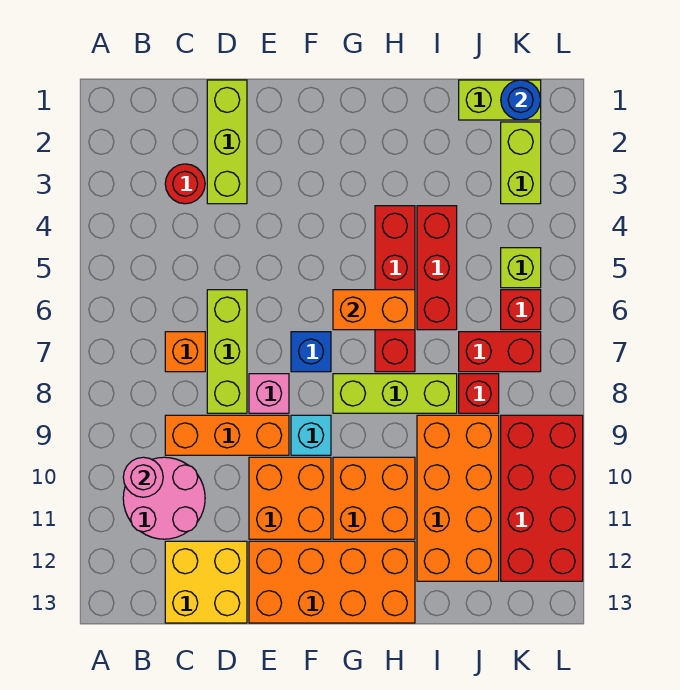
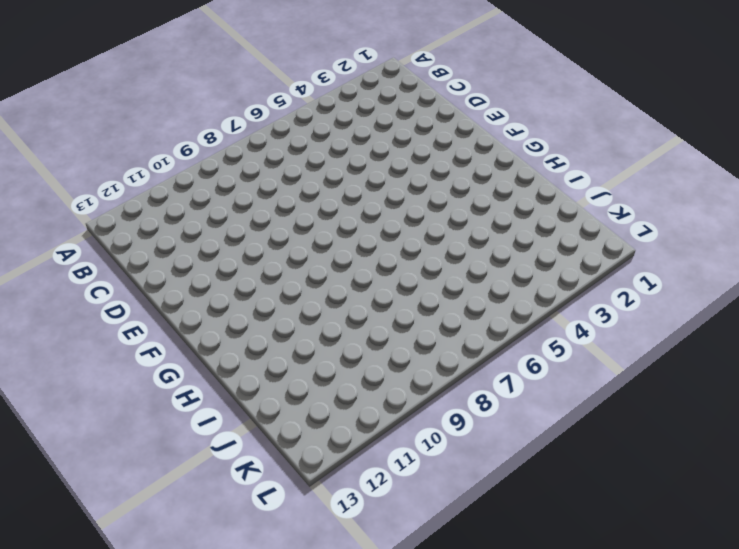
none -> pink round brick B10:C11 level 1
none -> red round brick C3 level 1
none -> orange brick C7 level 1

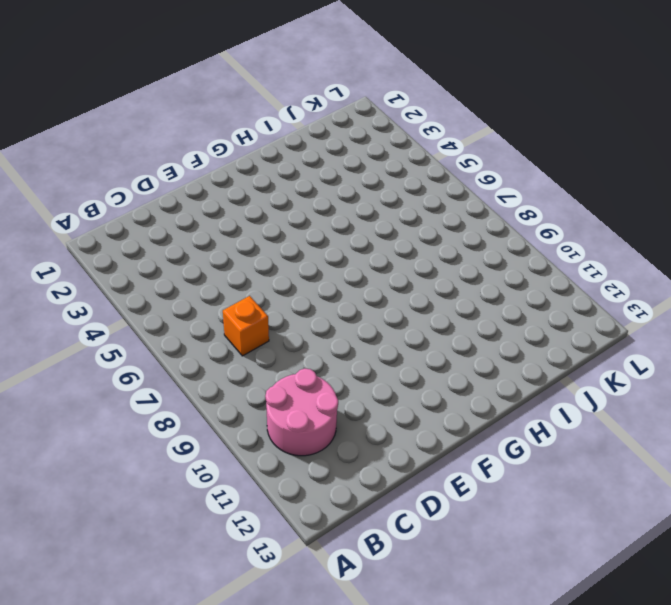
none -> red round brick C3 level 1
none -> orange brick C9:E9 level 1
none -> yellow brick C12:D13 level 1

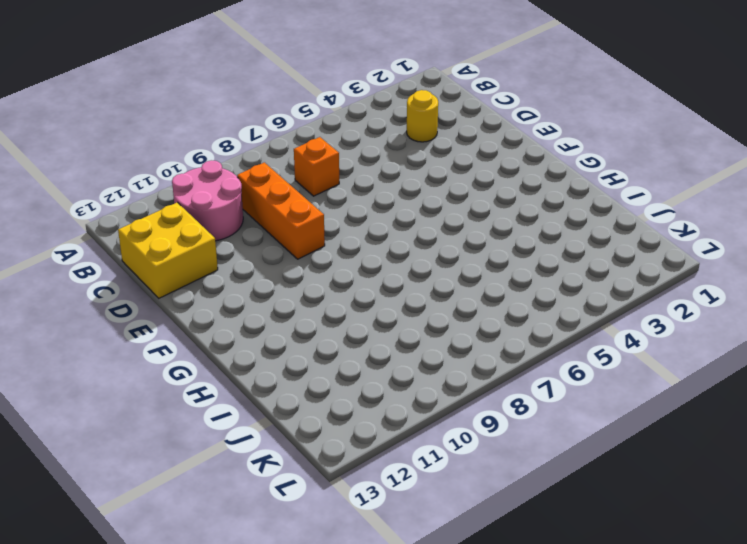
yellow round brick C3 level 1 -> red round brick C3 level 1
none -> lime brick D1:D3 level 1
none -> lime brick D6:D8 level 1
none -> pink brick E8 level 1

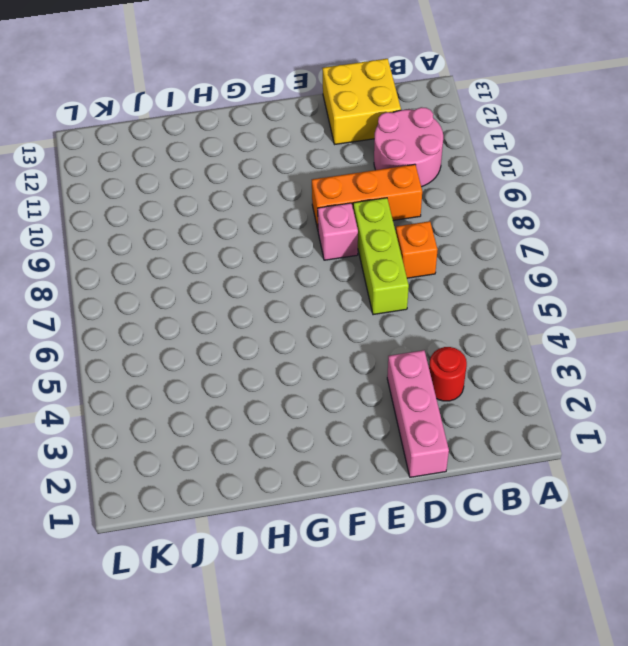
pink brick D1:D3 level 1 -> lime brick D1:D3 level 1
none -> orange brick E10:F11 level 1
none -> orange brick E12:H13 level 1
none -> blue brick F7 level 1

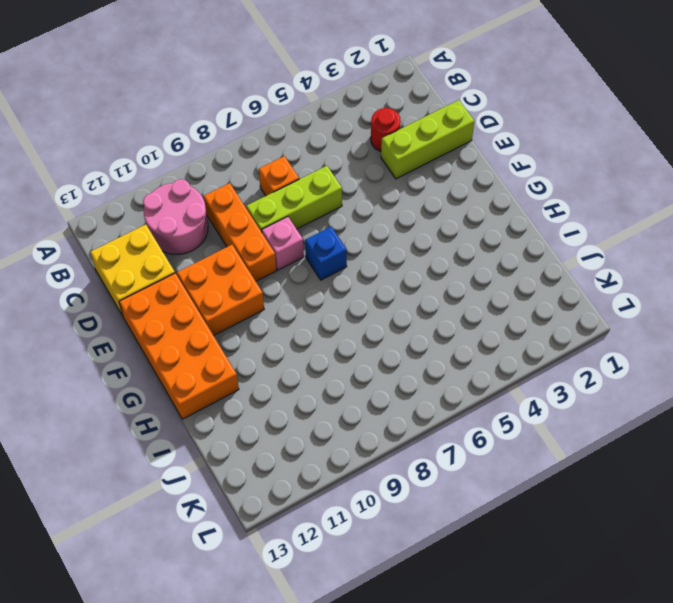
none -> cyan brick F9 level 1
none -> lime brick G8:I8 level 1
none -> orange brick G10:H11 level 1

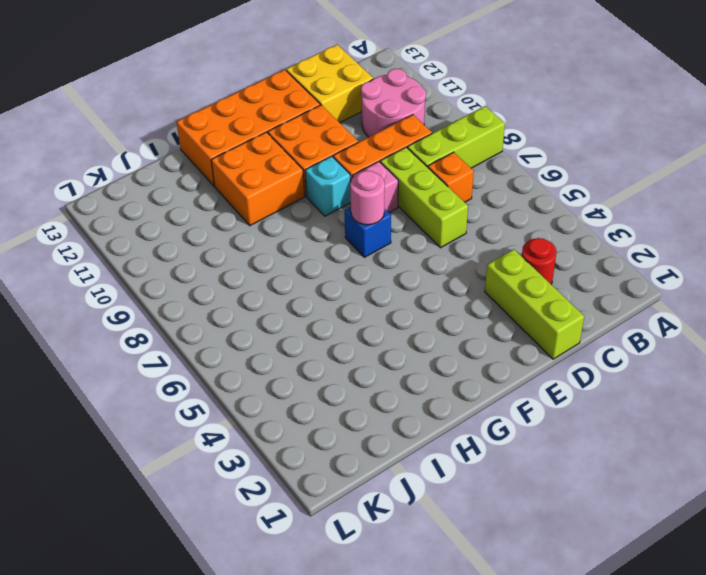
lime brick A8:C8 level 1 -> lime brick G8:I8 level 1
pink round brick F7 level 2 -> pink round brick B10 level 2
none -> red brick H4:H7 level 1
none -> red brick I4:I6 level 1
none -> orange brick I9:J12 level 1

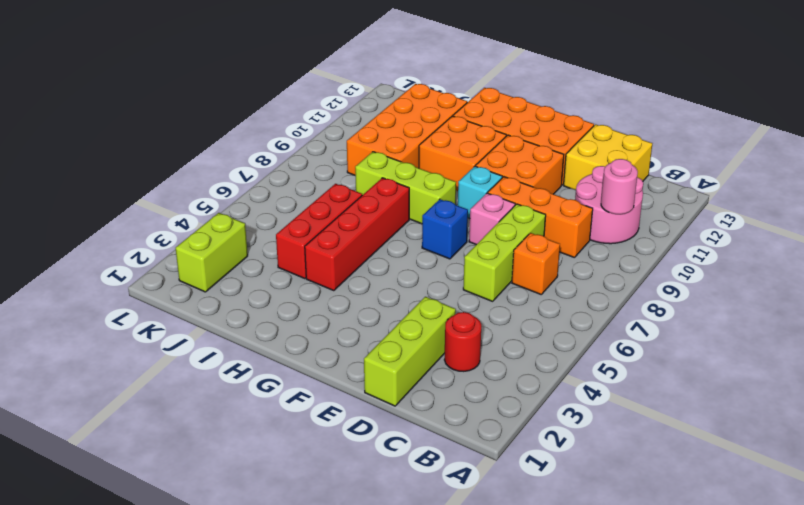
none -> lime brick J1:K1 level 1
none -> red brick J7:K7 level 1
none -> red brick J8 level 1

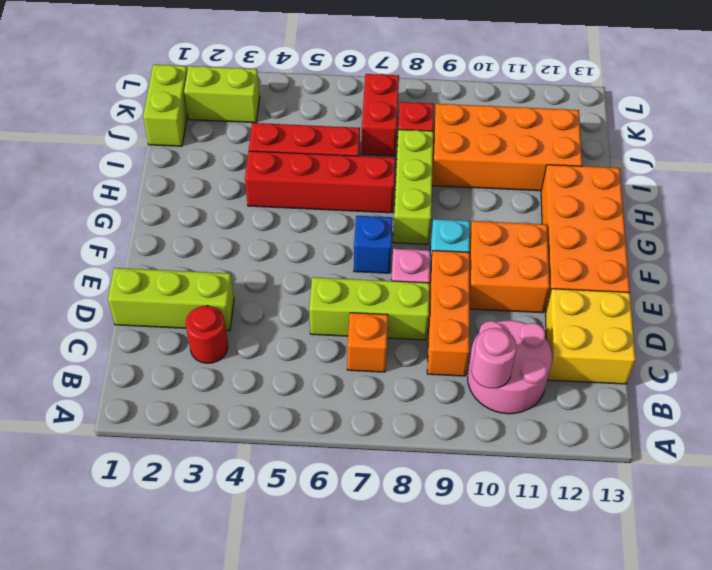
none -> orange brick G10:H11 level 1
none -> lime brick K5 level 1
none -> red brick K6 level 1

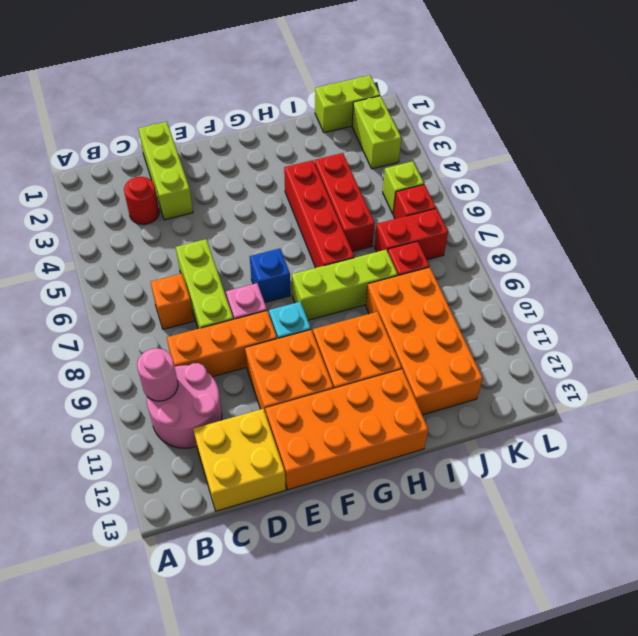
none -> red brick K9:L12 level 1
none -> orange brick G6:H6 level 2
none -> blue round brick K1 level 2

